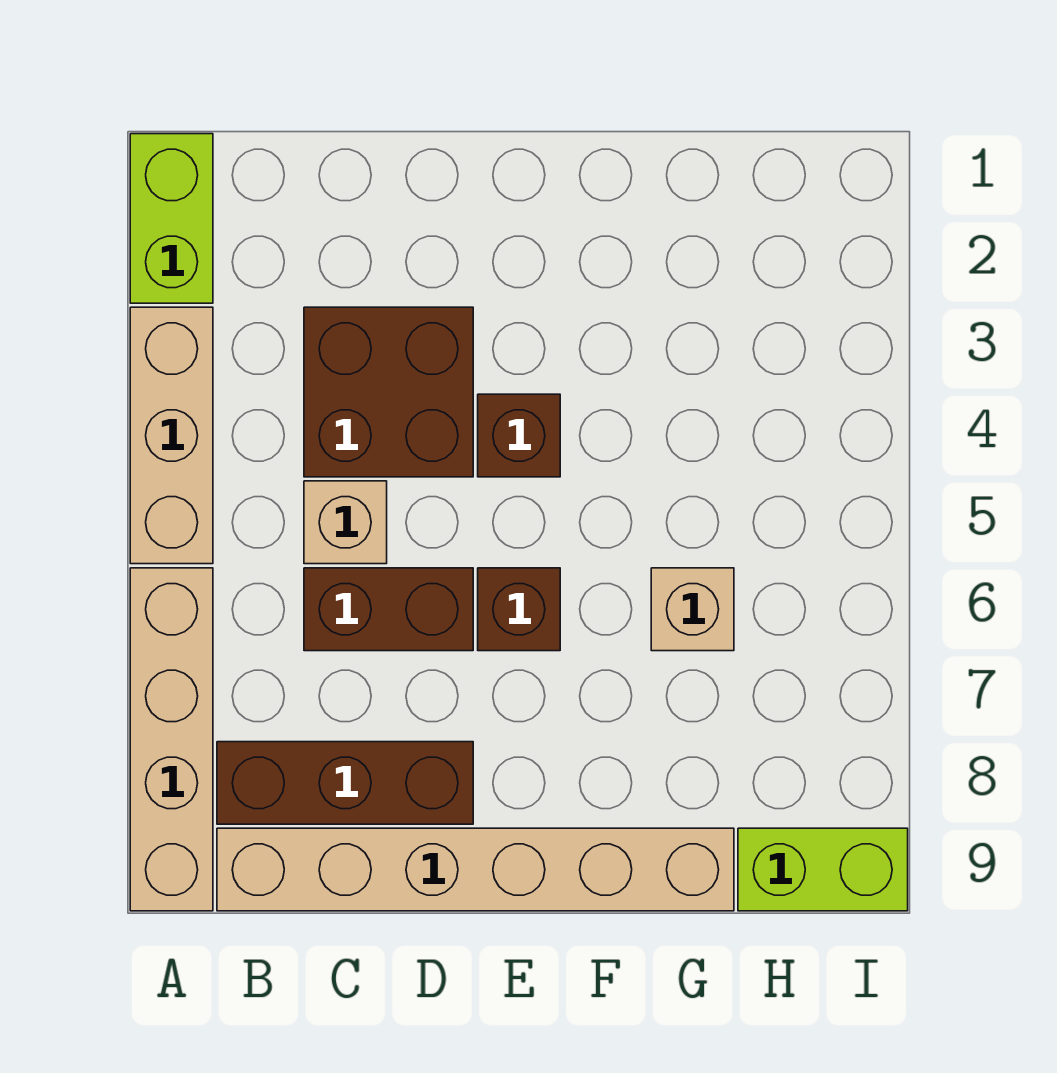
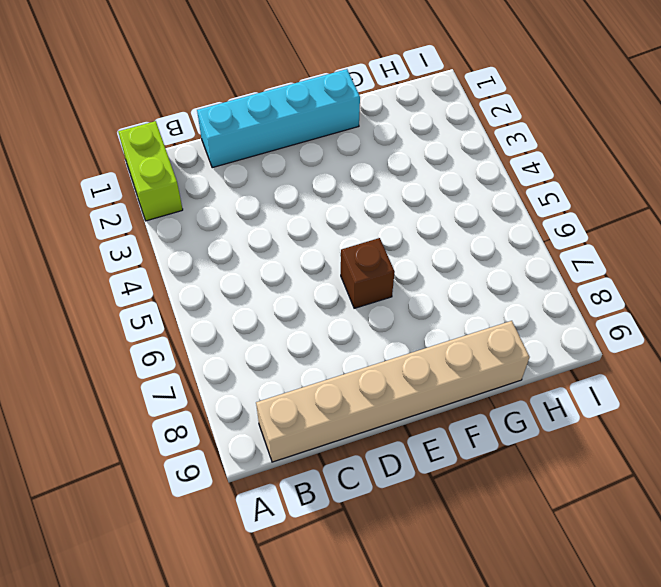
cyan brick C1:F1 level 1 -> none
none -> tan brick A3:A5 level 1
none -> tan brick A6:A9 level 1
none -> brown brick B8:D8 level 1

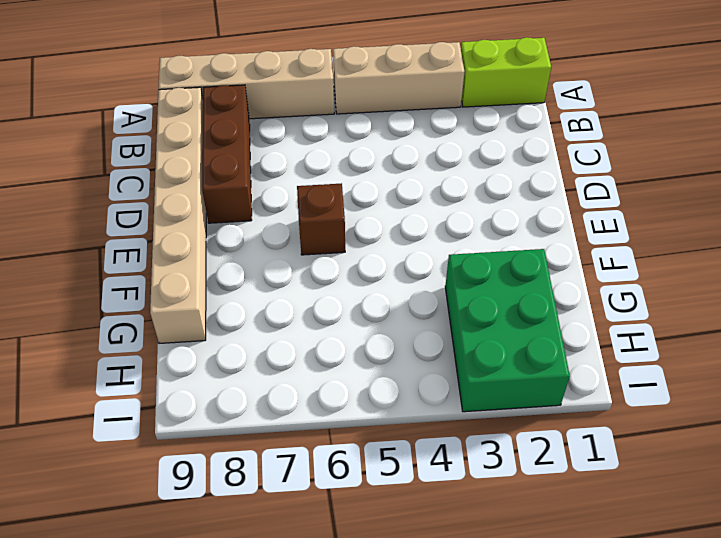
green brick G2:I3 level 1 -> none
none -> brown brick C3:D4 level 1
none -> tan brick C5 level 1
none -> brown brick C6:D6 level 1

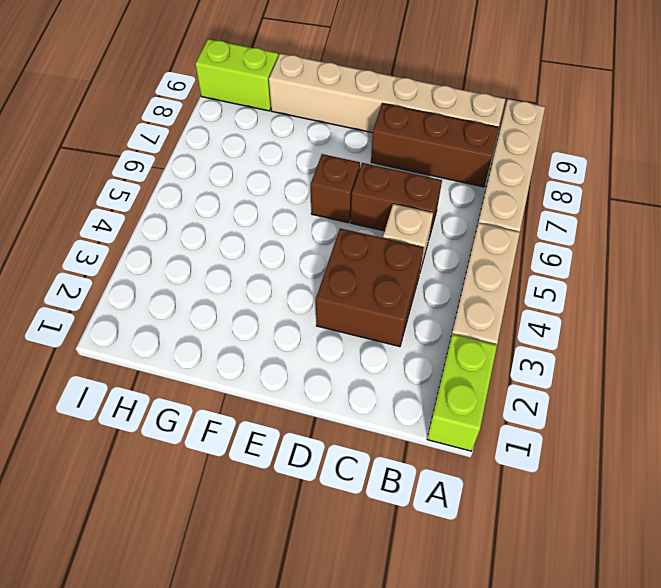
none -> brown brick E4 level 1
none -> tan brick G6 level 1

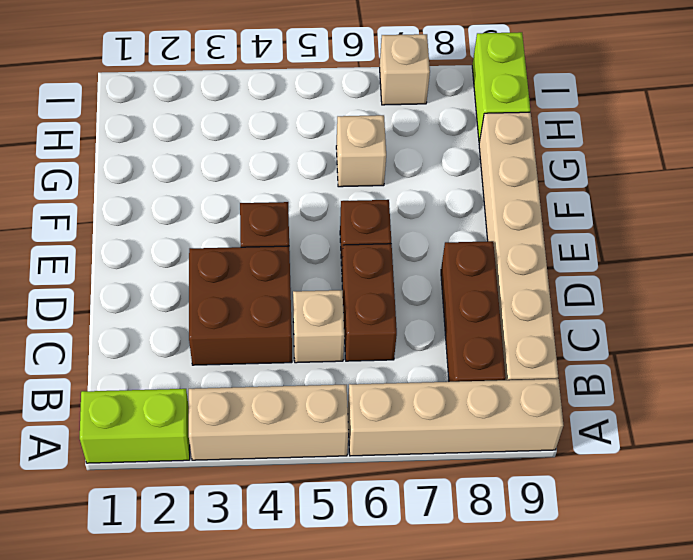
tan brick I7 level 1 -> none

